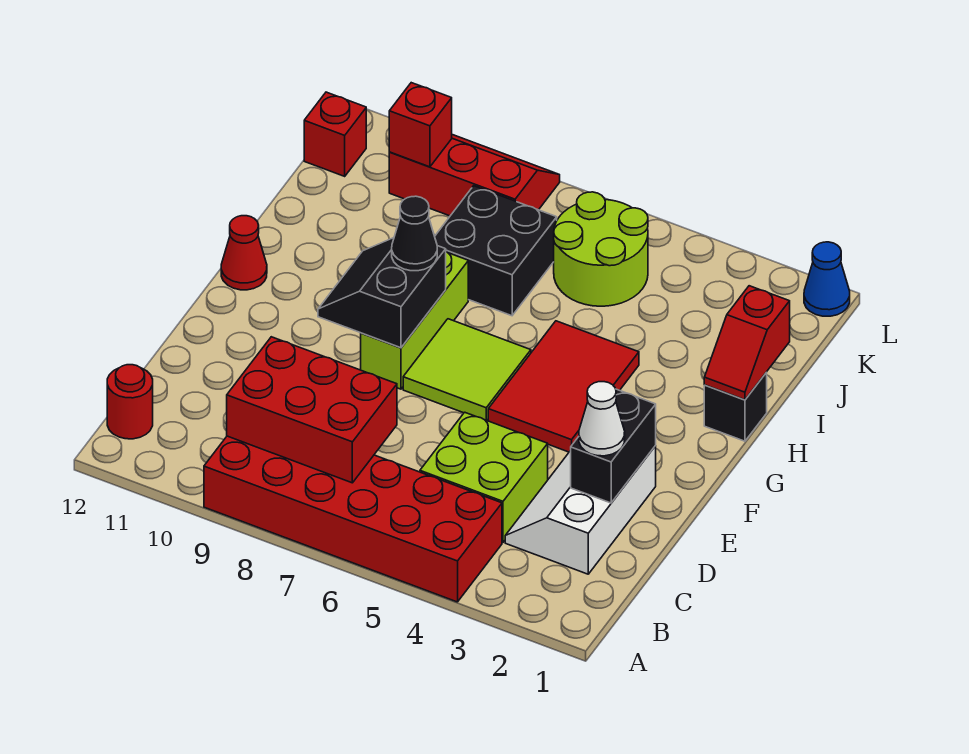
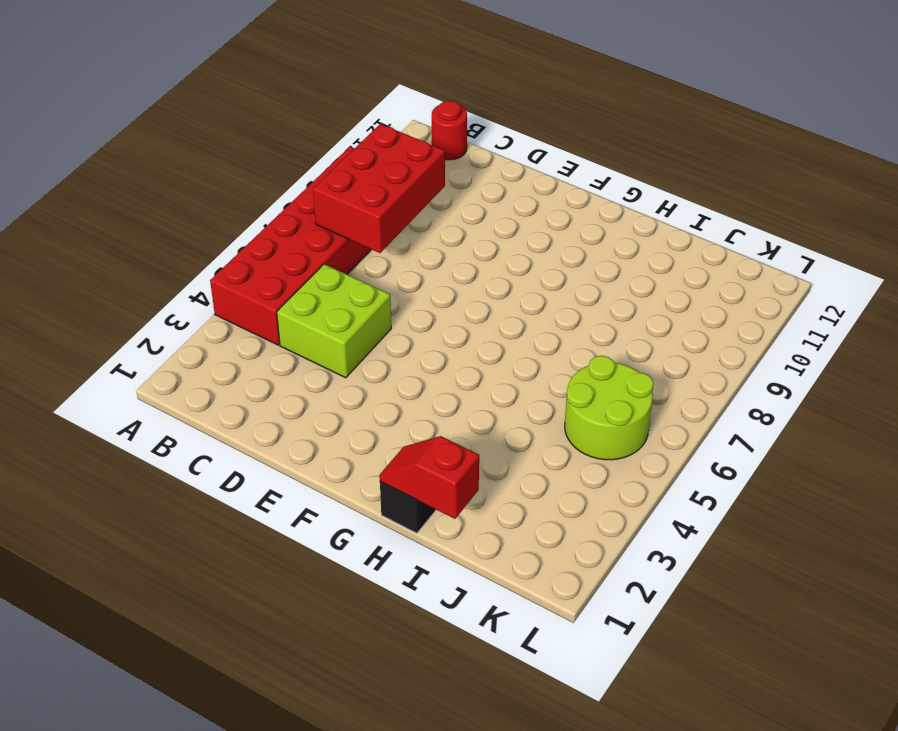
none -> white slope C2:E3 level 1 top 2
none -> red tile F4:H5 level 1
none -> lime tile F6:G7 level 1

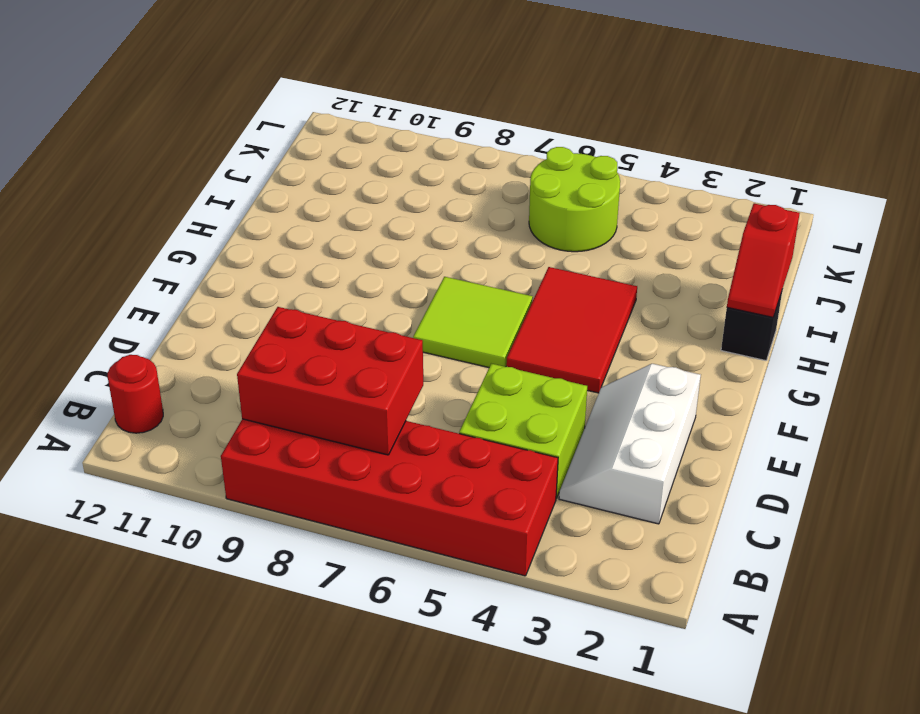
none -> lime brick F8:H8 level 1
none -> red cone G12 level 1
none -> black brick I7:J8 level 1

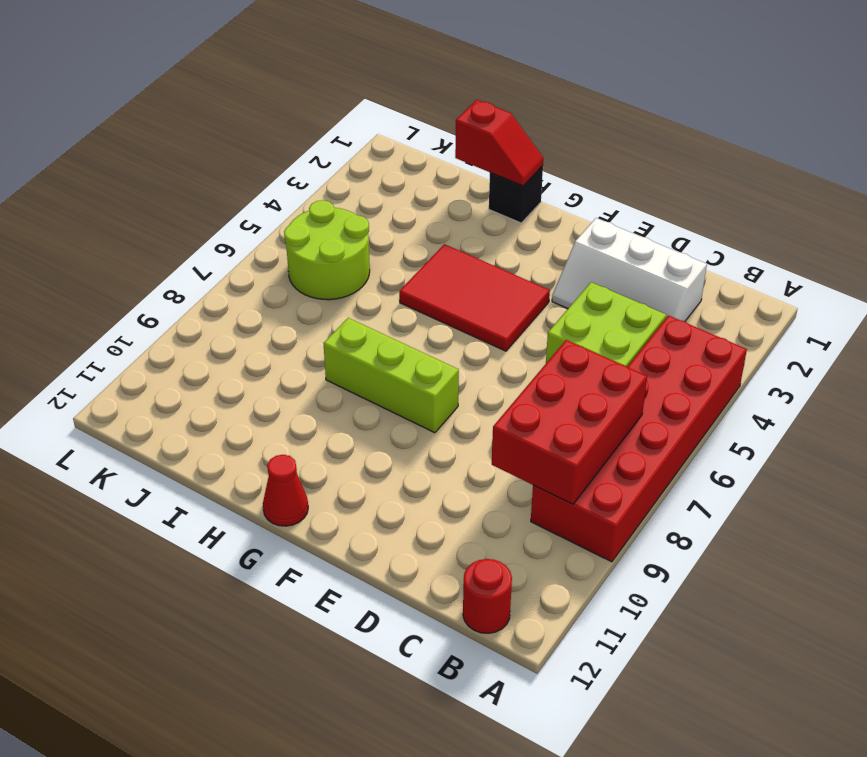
none -> lime tile F6:G7 level 1
none -> black brick I7:J8 level 1
none -> red slope K8:L10 level 1 top K

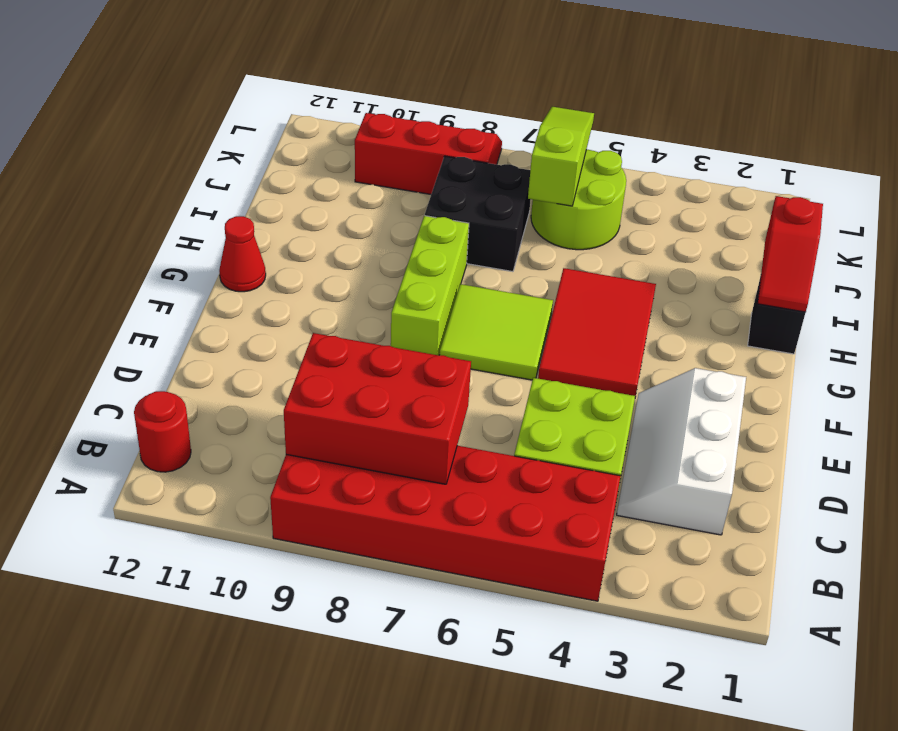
lime slope J6:L6 level 2 top J -> none
none -> red brick K12 level 1
none -> blue cone L1 level 1
none -> black brick D2:E2 level 2

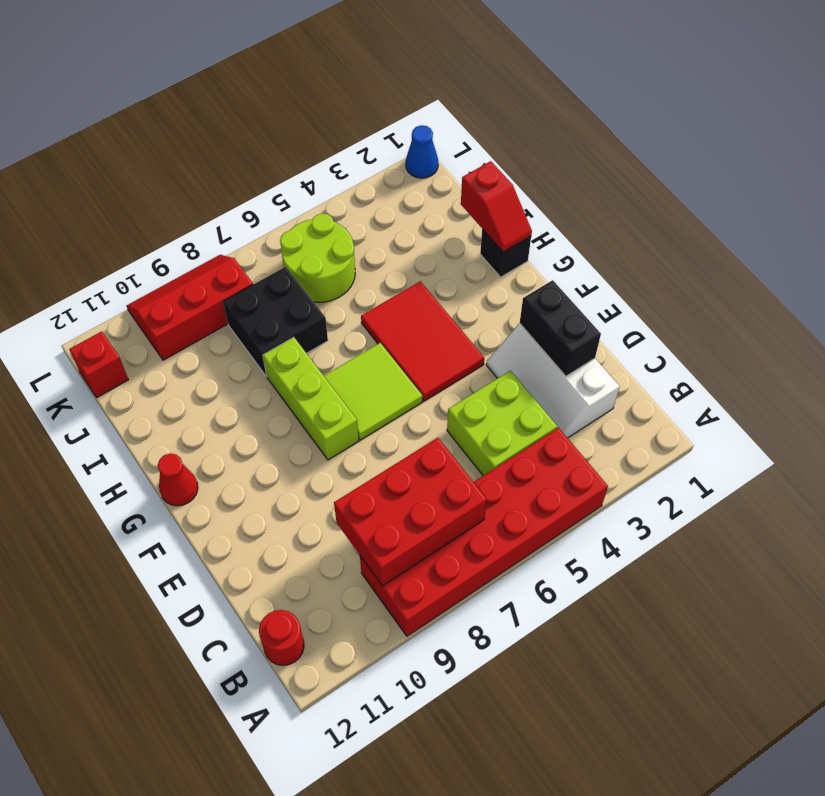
none -> black slope F8:G9 level 2 top 8
none -> red brick K10 level 2
none -> white cone D2 level 3

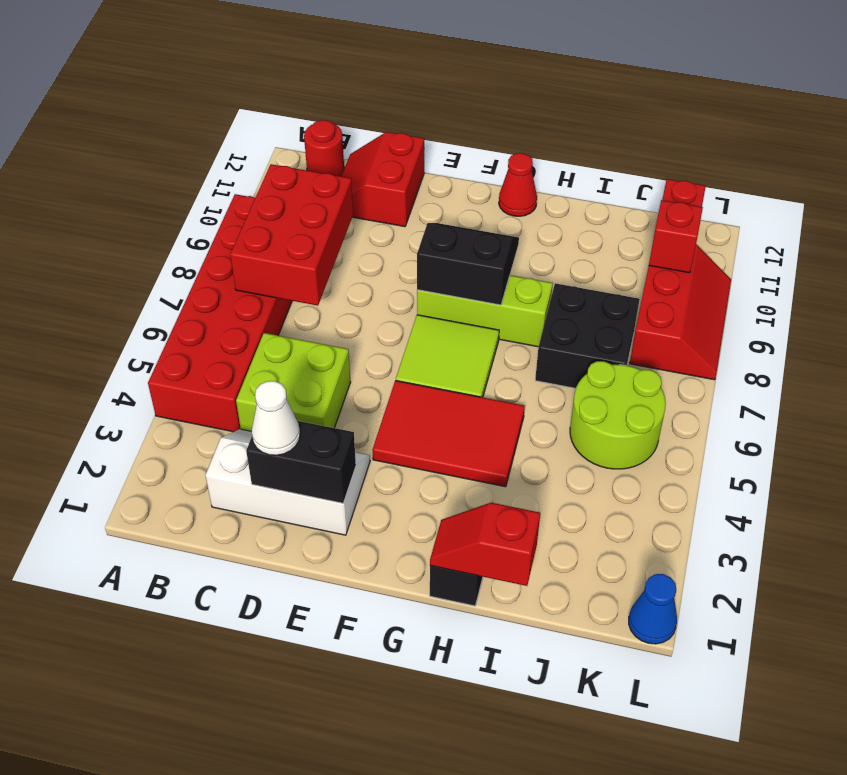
red slope C11:D12 level 1 top D -> none
none -> black cone G8 level 3

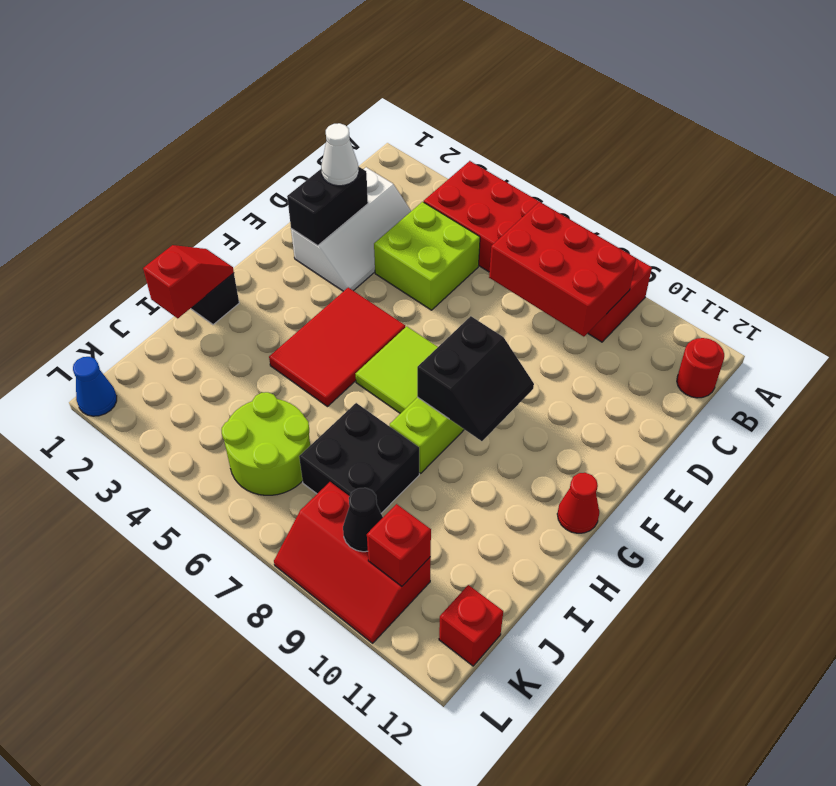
black cone K9 level 2 -> black cone G8 level 3

